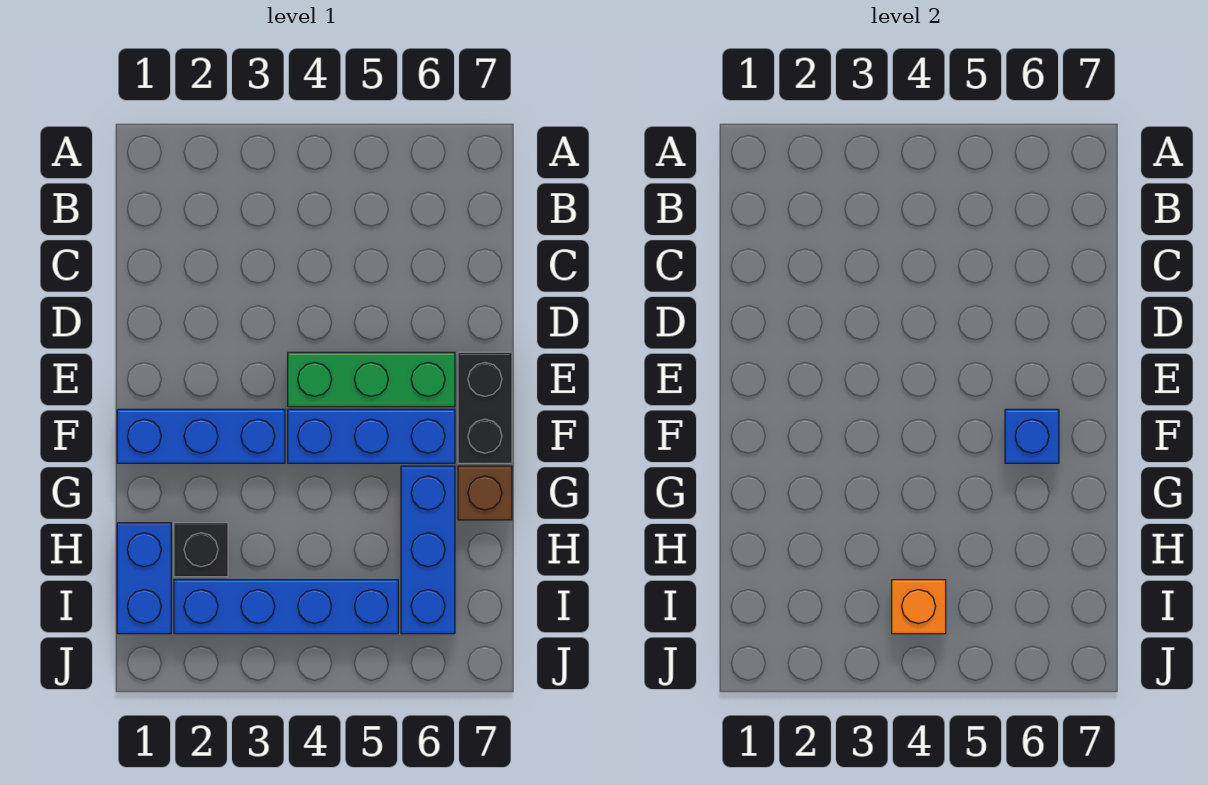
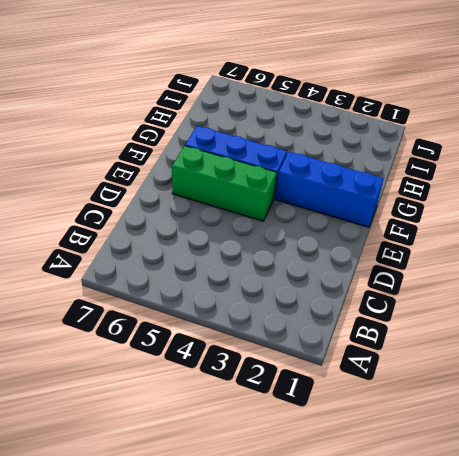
none -> black brick E7:F7 level 1
none -> blue brick G6:I6 level 1

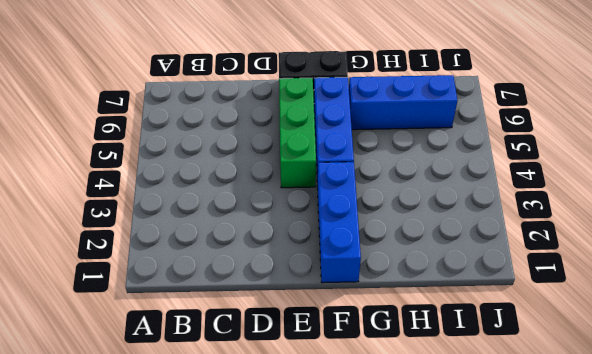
none -> brown brick G7 level 1
none -> blue brick H1:I1 level 1

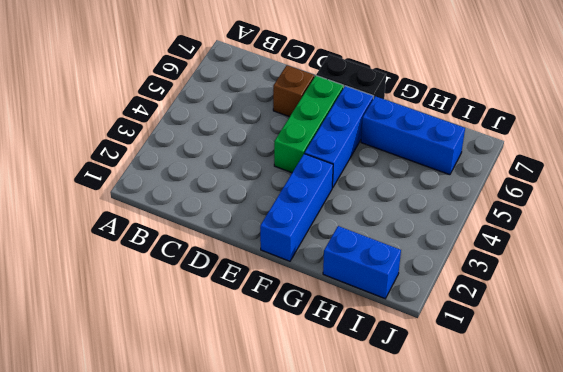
brown brick D6 level 1 -> brown brick G7 level 1
none -> black brick H2 level 1
none -> blue brick I2:I5 level 1

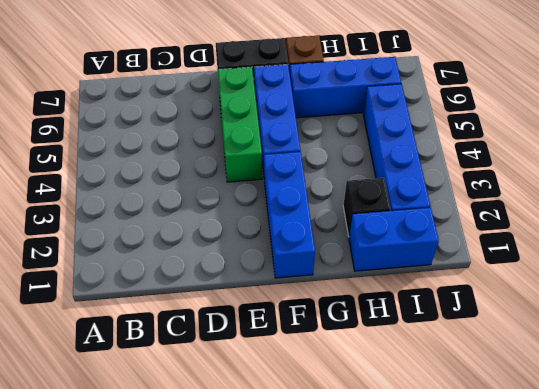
none -> blue brick F6 level 2
none -> orange brick I4 level 2

